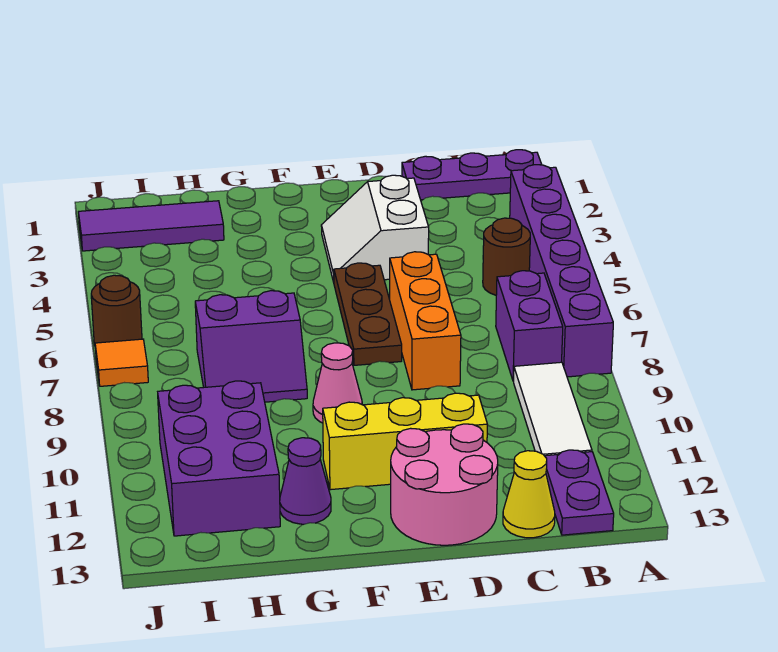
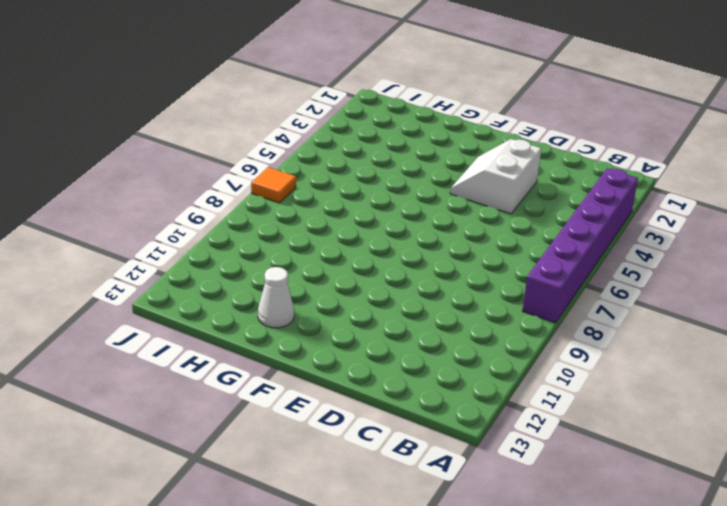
white cone G12 level 1 -> purple cone G12 level 1
none -> purple plate A1:C1 level 1
none -> brown round brick B5 level 1
none -> purple brick B7:B8 level 1

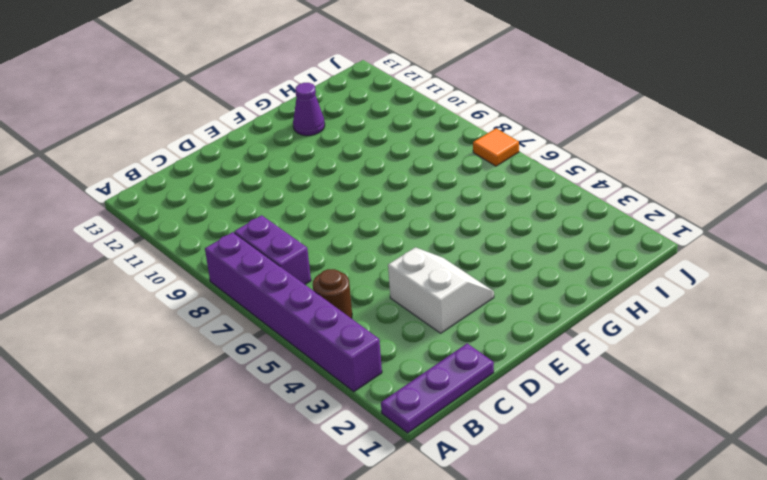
none -> white tile B9:B11 level 1
none -> purple plate B12:B13 level 1
none -> yellow cone C13 level 1

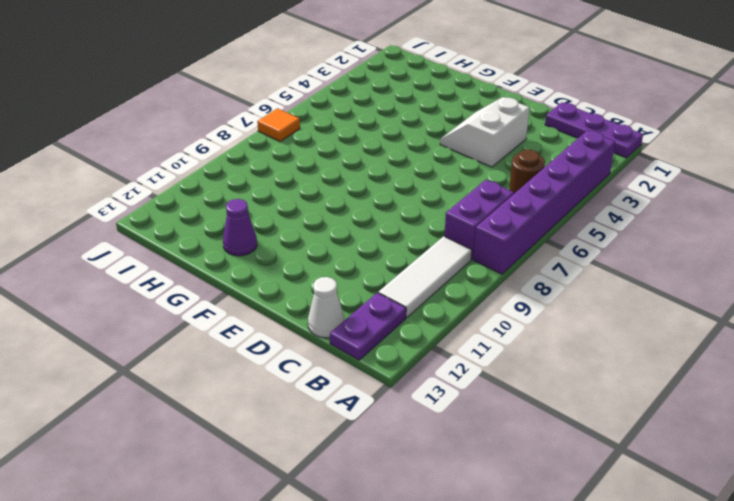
white cone C13 level 1 -> yellow cone C13 level 1
none -> orange brick D6:D8 level 1
none -> yellow brick D11:F11 level 1
none -> pink round brick D12:E13 level 1

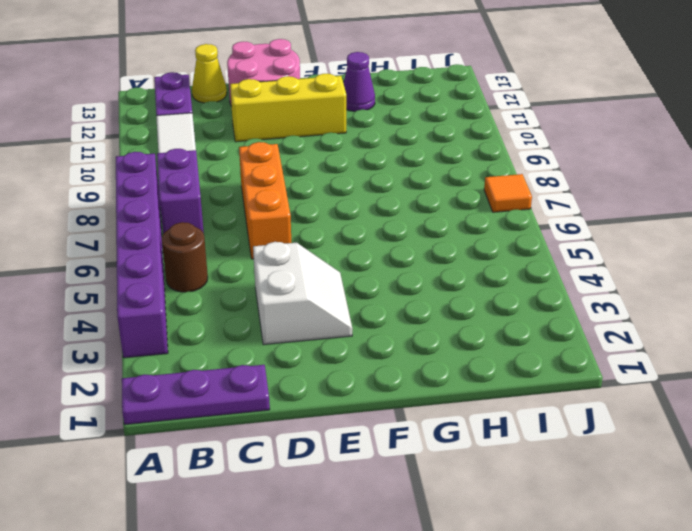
none -> brown plate E5:E7 level 1
none -> pink cone F9 level 1
none -> purple slope G7:H8 level 1 top 7

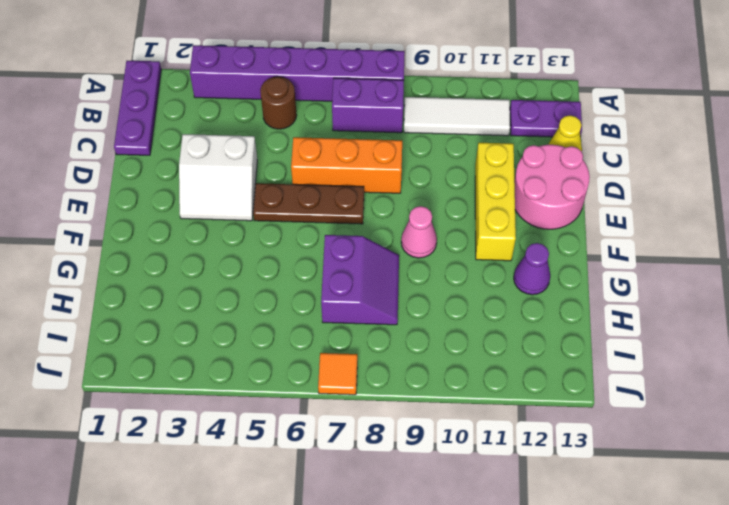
none -> purple tile H2:J2 level 1
none -> purple brick H10:I12 level 1
none -> brown round brick J6 level 1

